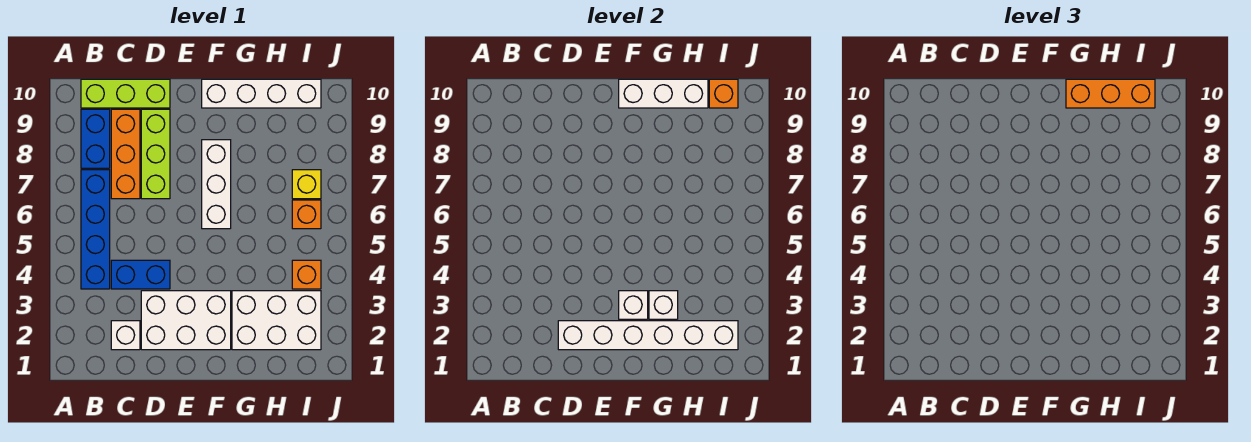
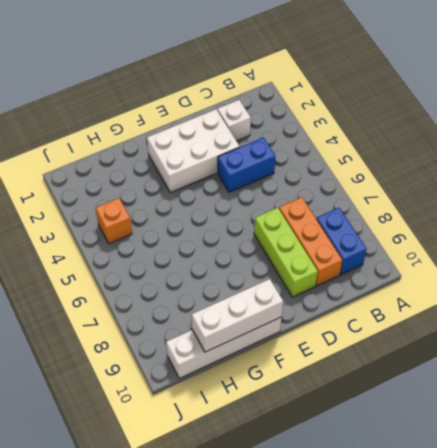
none -> blue brick B4:B7 level 1
none -> lime brick B10:D10 level 1
none -> white brick F6:F8 level 1

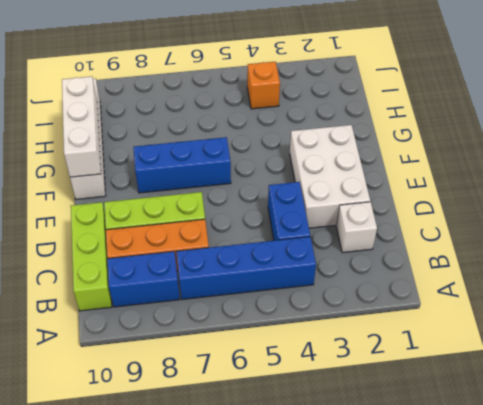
blue brick F6:F8 level 1 -> white brick F6:F8 level 1
none -> white brick G2:I3 level 1
none -> orange brick I6 level 1
none -> yellow brick I7 level 1

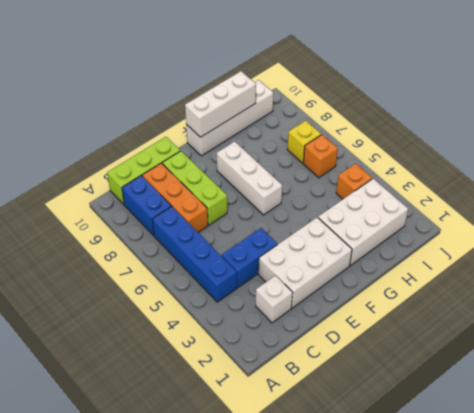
none -> white brick D2:I2 level 2
none -> white brick F3 level 2
none -> white brick G3 level 2

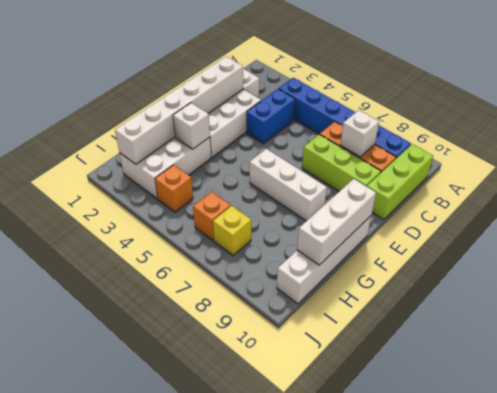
white brick C8 level 2 -> white brick F3 level 2
none -> orange brick I10 level 2
none -> orange brick G10:I10 level 3

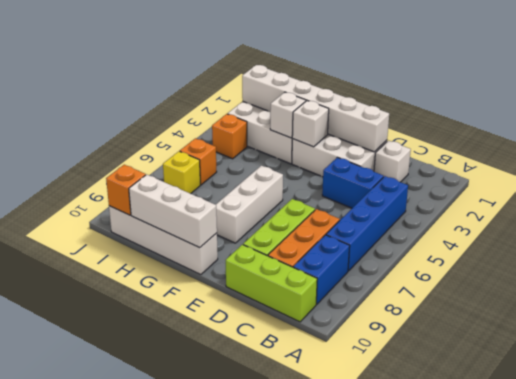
none -> orange brick G10:I10 level 3

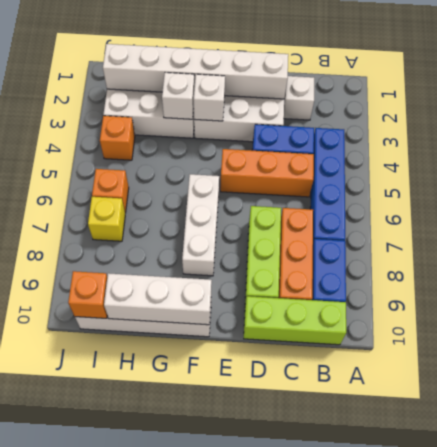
orange brick C5:E5 level 1 -> orange brick G10:I10 level 3

